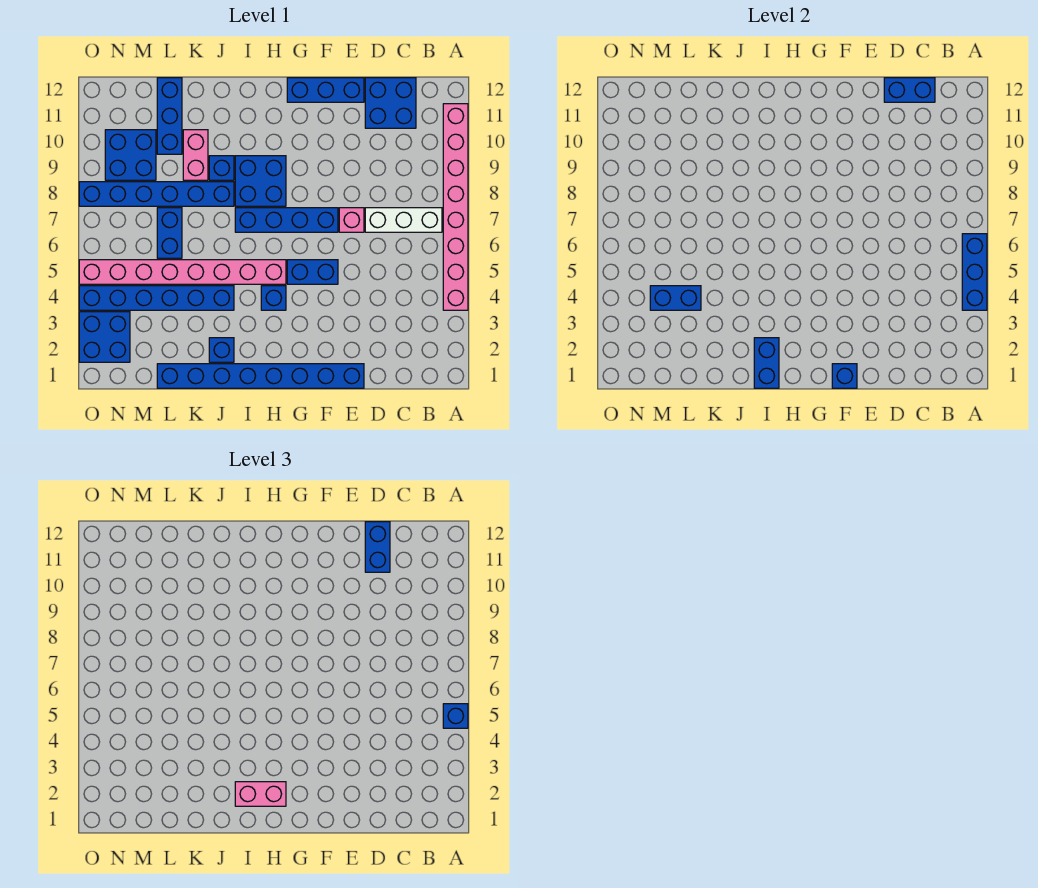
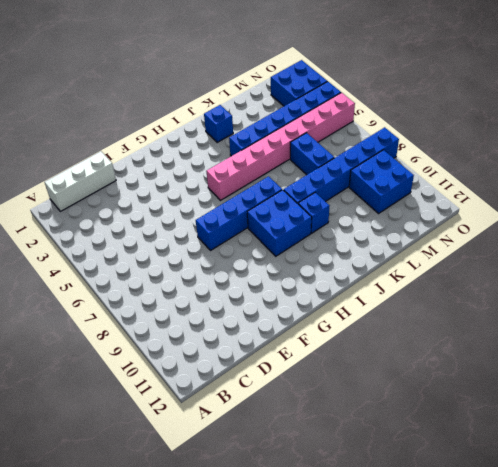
white brick B1:D1 level 1 -> white brick B7:D7 level 1
none -> pink brick A4:A11 level 1
none -> blue brick C11:D12 level 1
none -> blue brick E1:L1 level 1

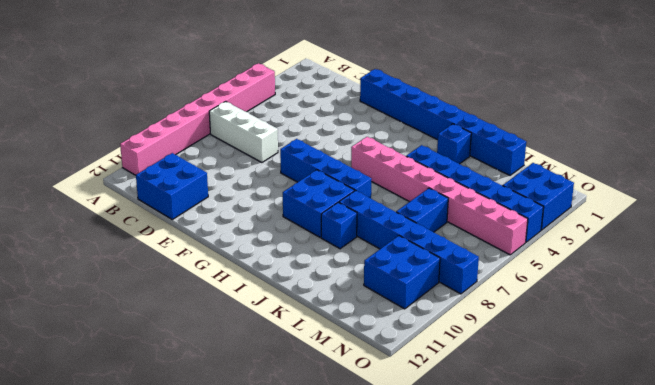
none -> pink brick E7 level 1
none -> blue brick E12:G12 level 1
none -> blue brick F5:G5 level 1

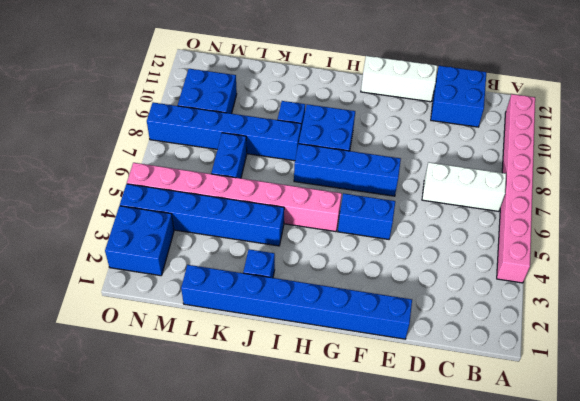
white brick E12:G12 level 1 -> blue brick E12:G12 level 1
none -> pink brick E7 level 1
none -> blue brick H4 level 1
none -> pink brick K9:K10 level 1

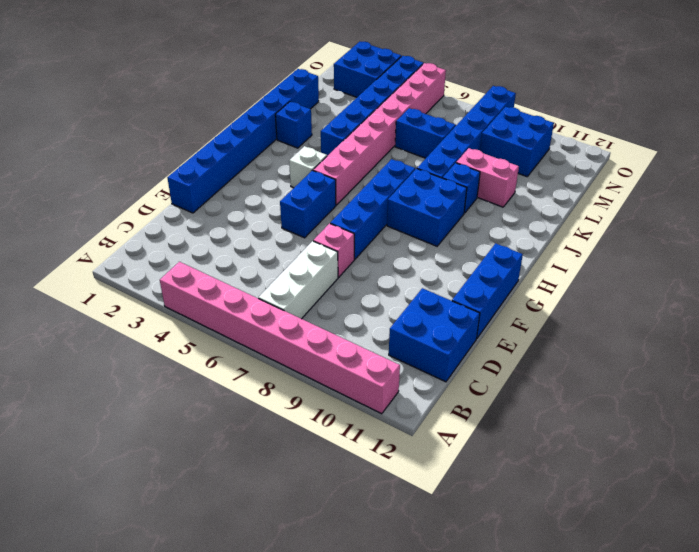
white brick H4 level 1 -> blue brick H4 level 1
none -> blue brick L10:L12 level 1
none -> blue brick A4:A6 level 2
none -> blue brick C12:D12 level 2

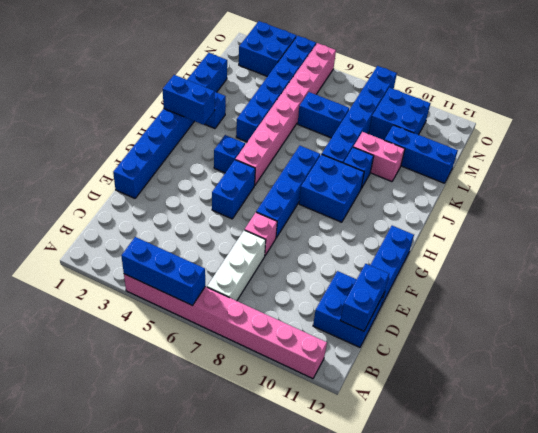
none -> blue brick F1 level 2
none -> blue brick L4:M4 level 2
none -> blue brick A5 level 3

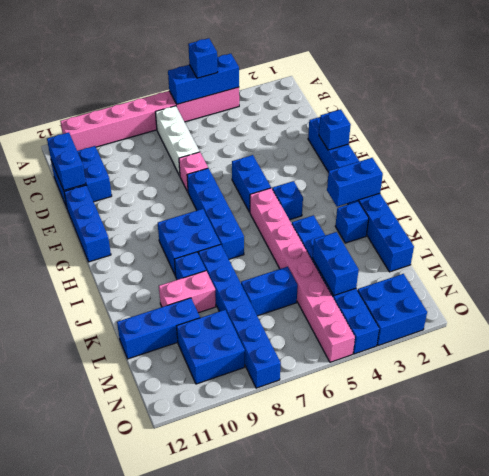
none -> blue brick D11:D12 level 3
none -> pink brick H2:I2 level 3

